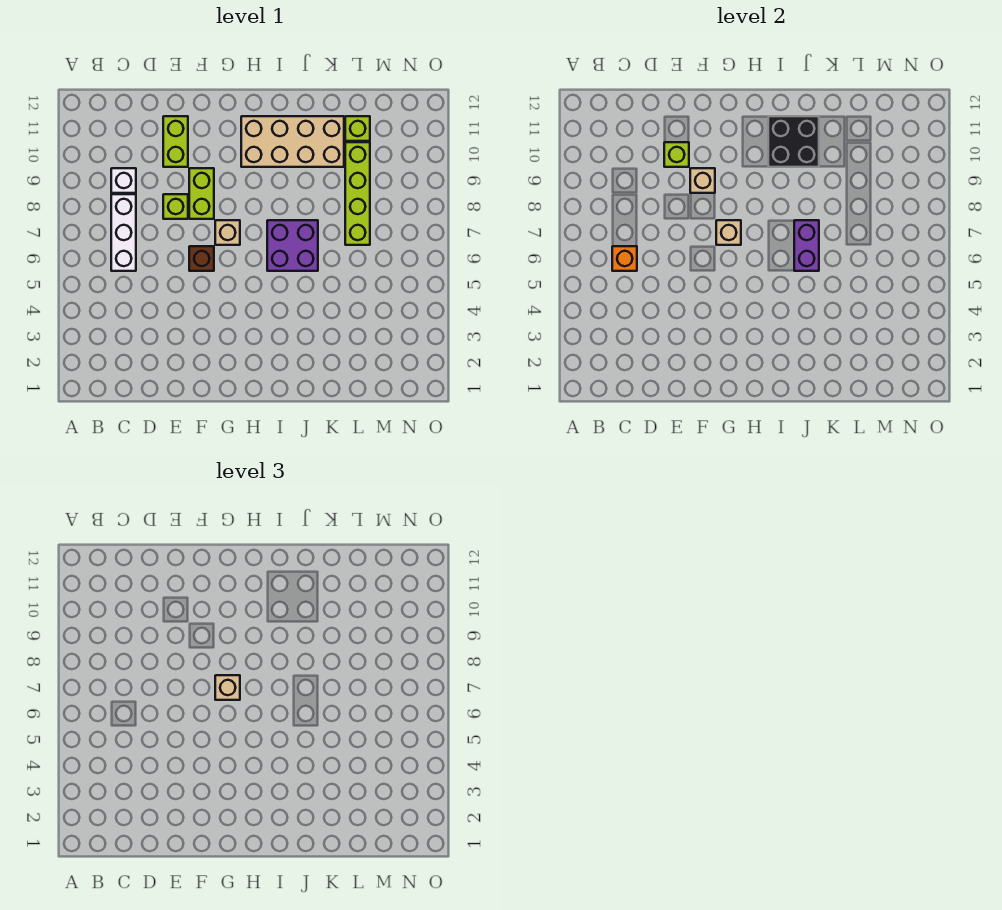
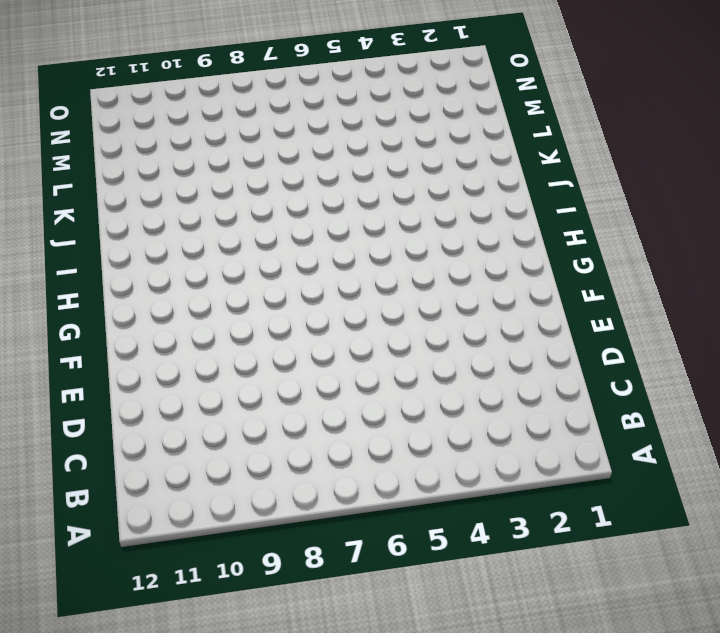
none -> white brick C6:C8 level 1
none -> white brick C9 level 1
none -> lime brick E8 level 1

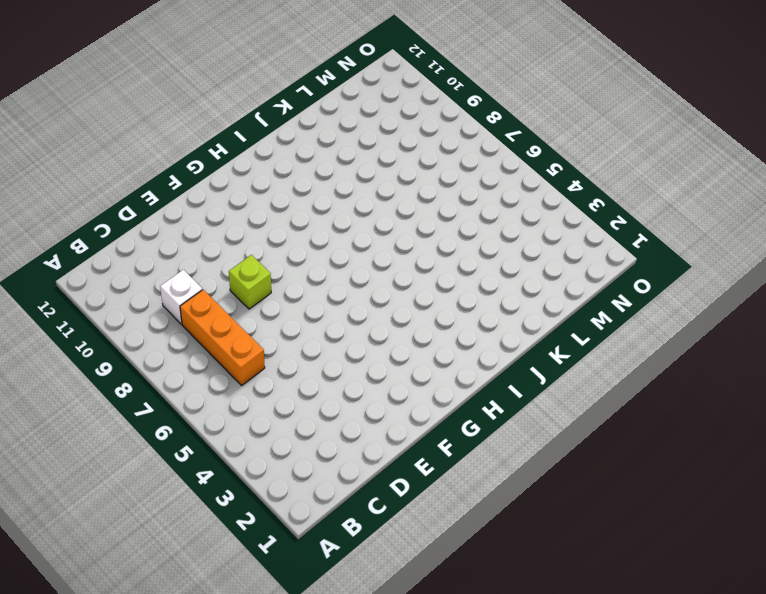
orange brick C6:C8 level 1 -> white brick C6:C8 level 1
none -> lime brick E10:E11 level 1
none -> brown brick F6 level 1
none -> lime brick F8:F9 level 1

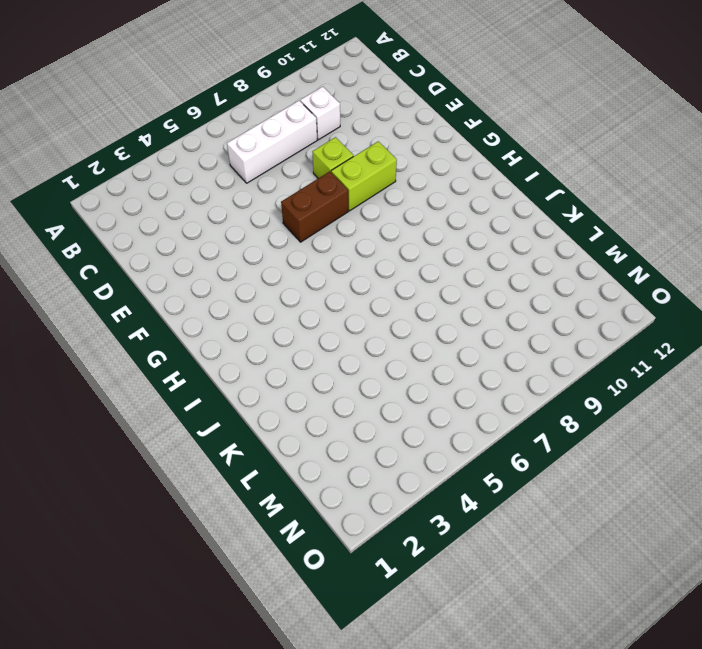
brown brick F6:F7 level 1 -> brown brick F6 level 1
none -> lime brick E10:E11 level 1
none -> tan brick G7 level 1
none -> tan brick H10:K11 level 1

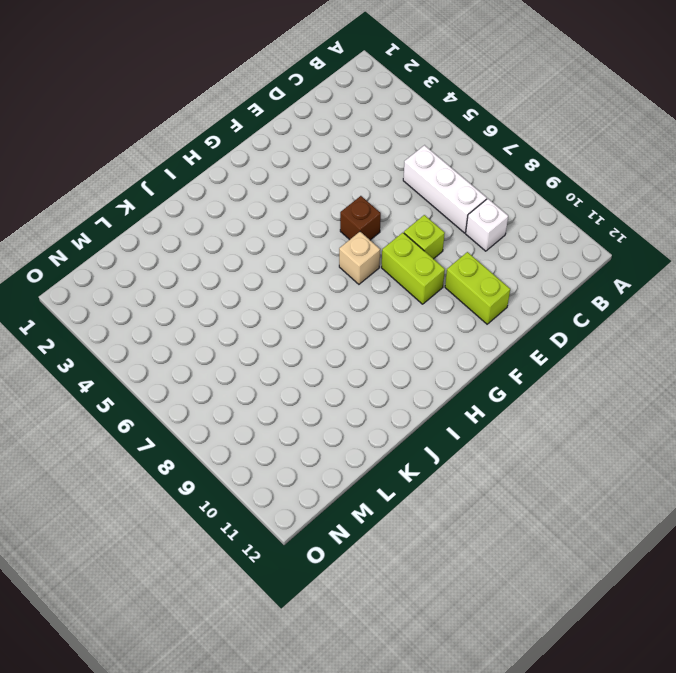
none -> tan brick H10:K11 level 1
none -> purple brick I6:J7 level 1
none -> lime brick L7:L10 level 1

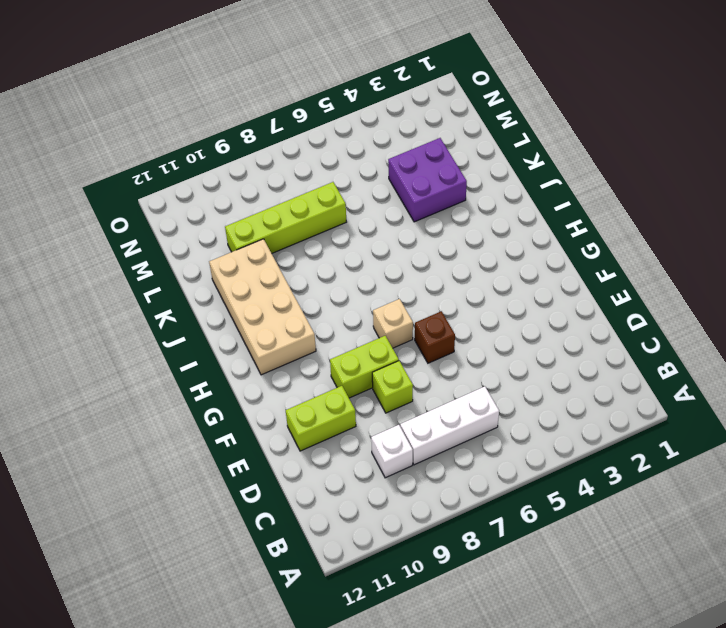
purple brick K3:L4 level 1 -> purple brick I6:J7 level 1
none -> lime brick L11 level 1
none -> orange brick C6 level 2
none -> lime brick E10 level 2

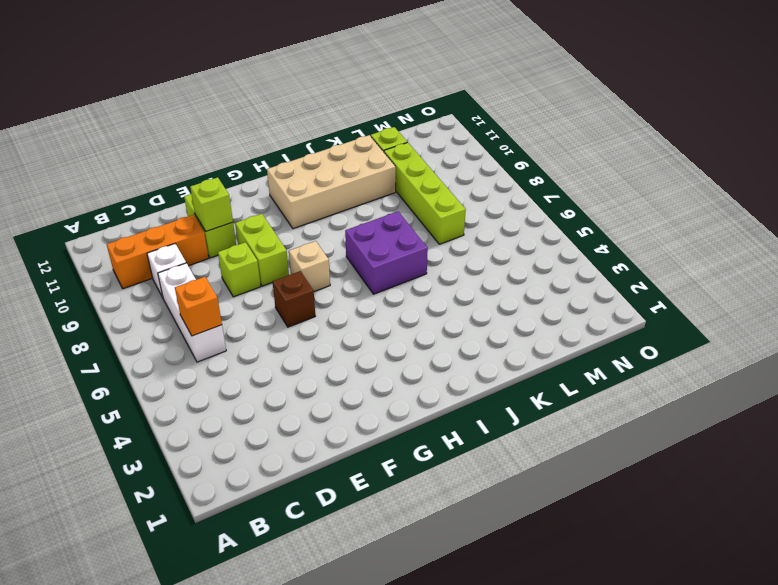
orange brick B10:D10 level 1 -> none
none -> tan brick F9 level 2
none -> tan brick G7 level 2
none -> black brick I10:J11 level 2

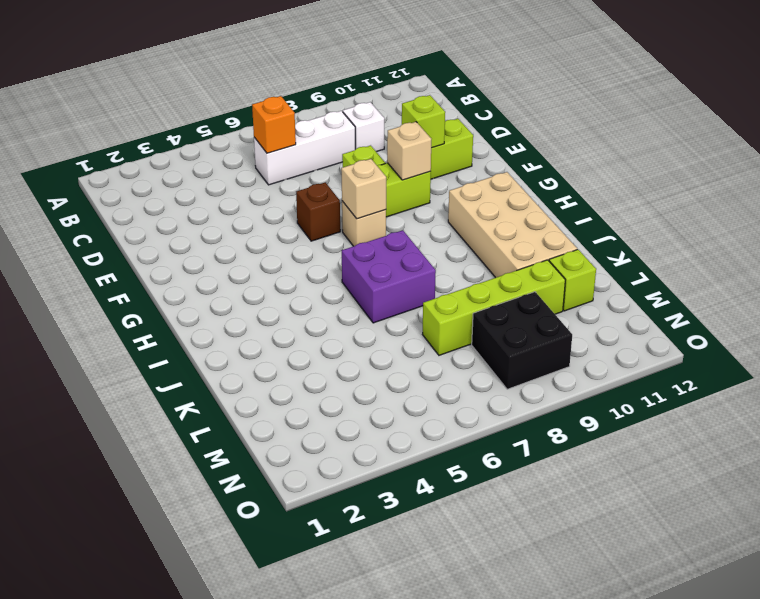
black brick M8:N9 level 1 -> black brick I10:J11 level 2
none -> purple brick J6:J7 level 2
none -> tan brick G7 level 3

